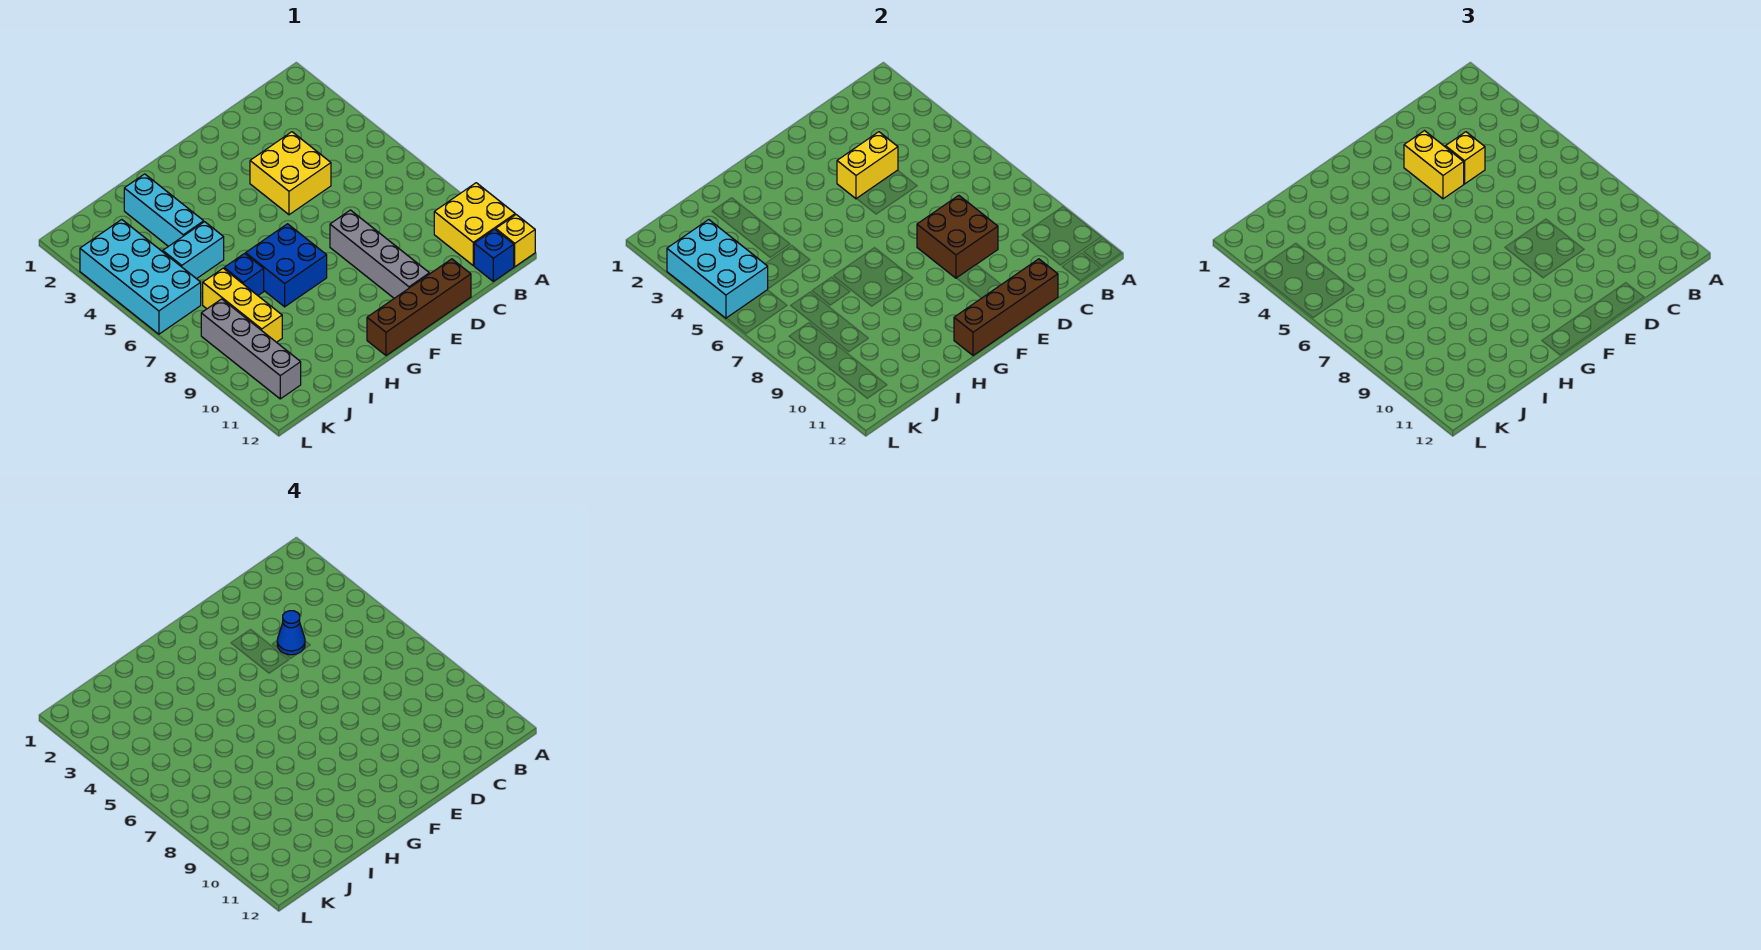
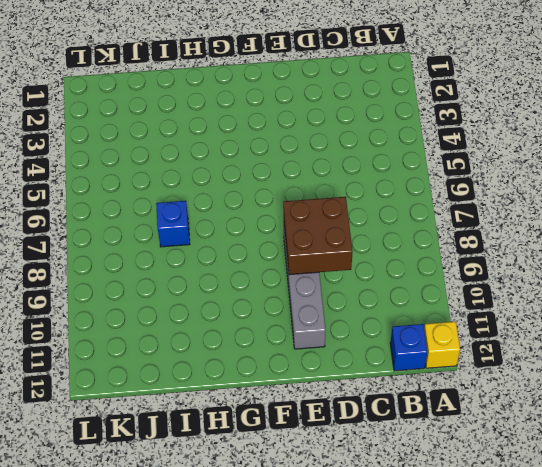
none -> yellow brick A10:B11 level 1
none -> yellow brick D4:E5 level 1
none -> brown brick D12:G12 level 1

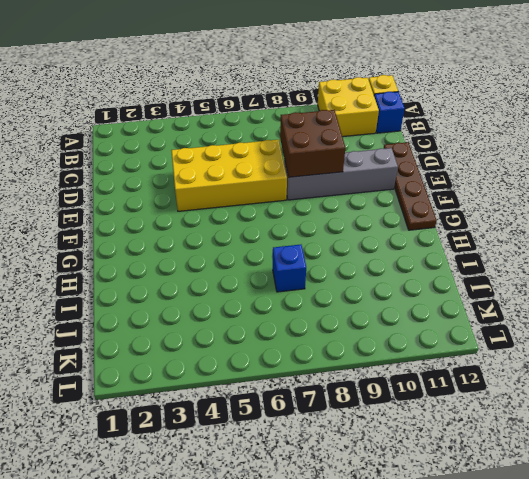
yellow brick D4:E7 level 1 -> yellow brick D4:E5 level 1
brown plate D12:G12 level 1 -> brown brick D12:G12 level 1
none -> blue brick G7:H8 level 1
none -> cyan brick I2:I4 level 1
none -> cyan brick I5:J5 level 1

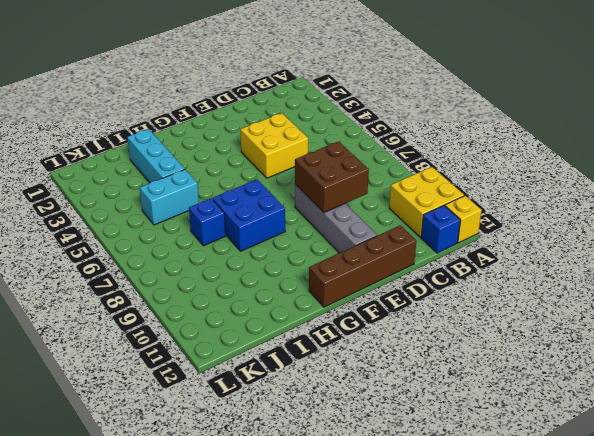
none -> yellow brick J7:J9 level 1
none -> cyan brick K3:L6 level 1
none -> grey brick K8:K11 level 1

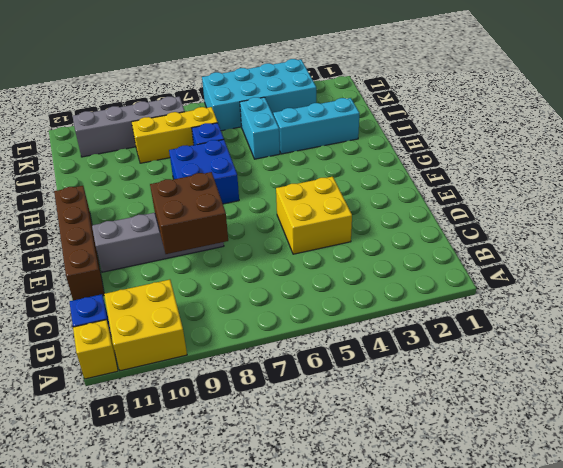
none -> yellow brick D4:E4 level 2
none -> brown brick D12:G12 level 2
none -> cyan brick K3:L5 level 2

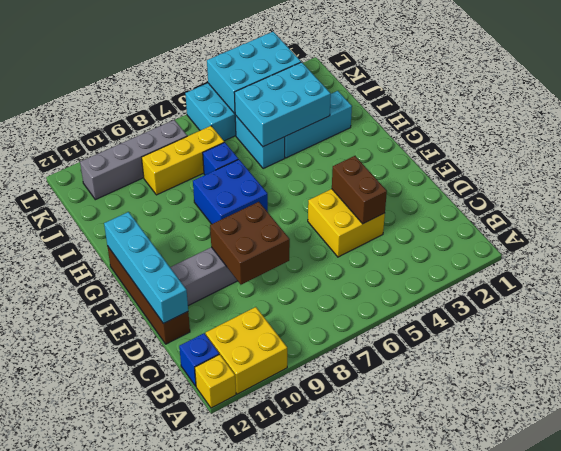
brown brick D4:E4 level 2 -> yellow brick D4:E4 level 2
cyan brick D12:G12 level 2 -> brown brick D12:G12 level 2
cyan brick I3:J5 level 2 -> none
none -> yellow brick D4 level 3
none -> yellow brick E3:E4 level 3
none -> blue cone D4 level 4

